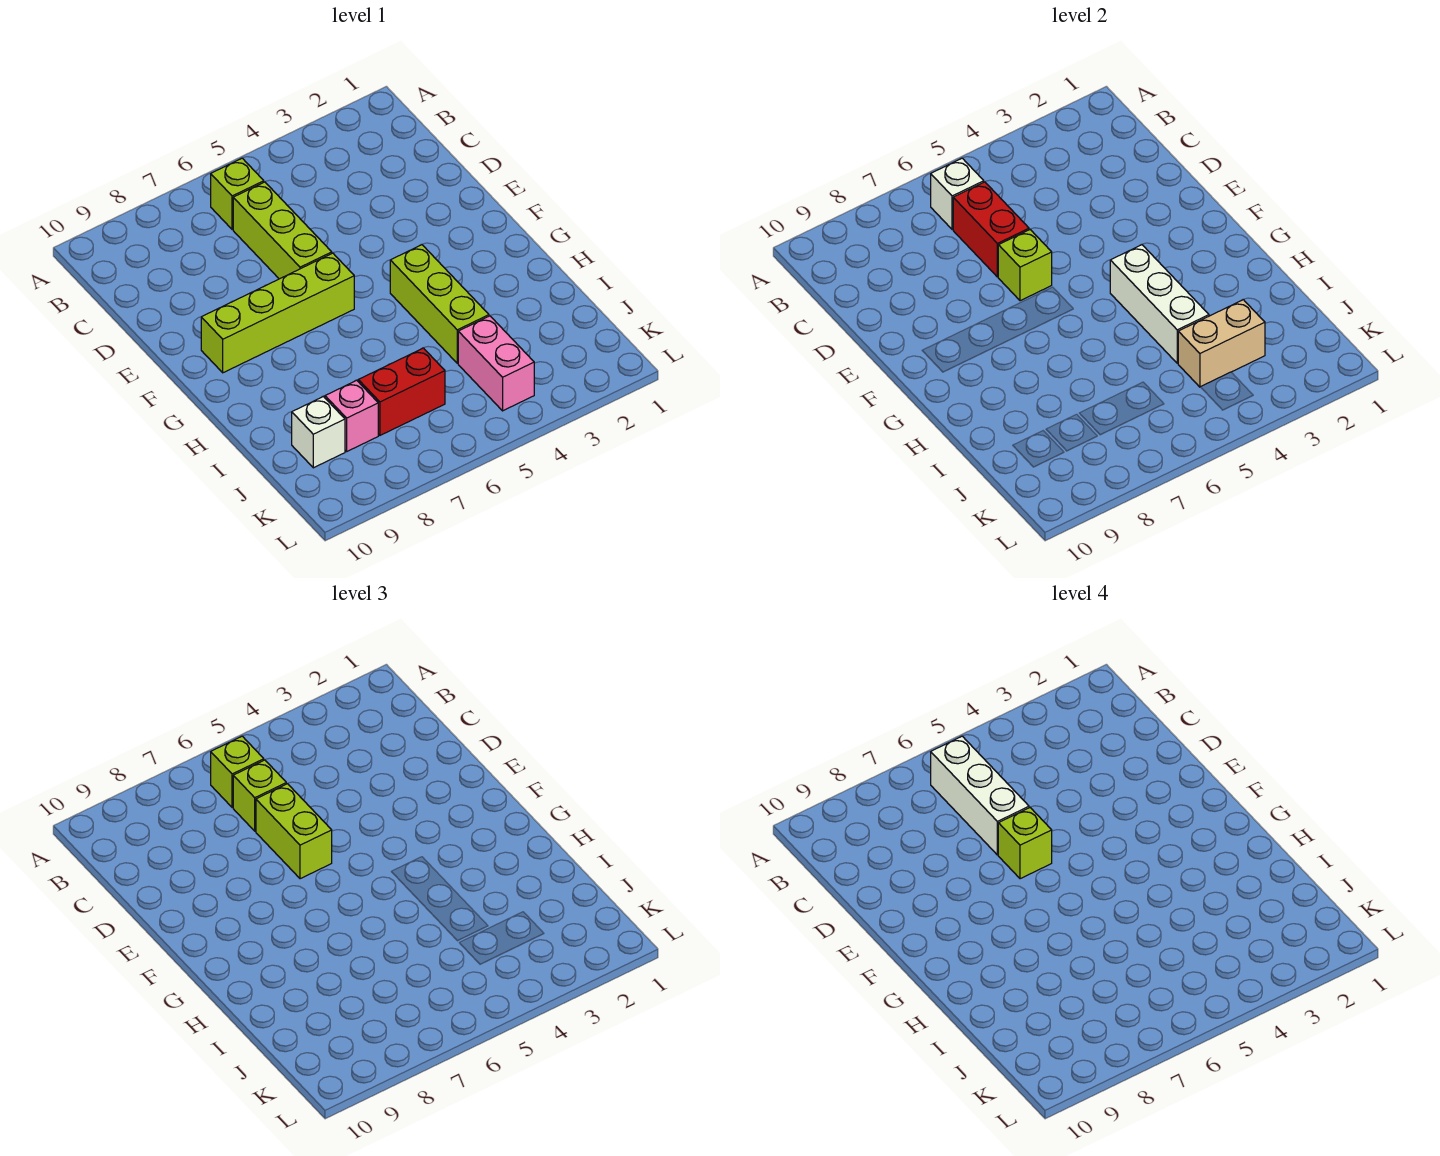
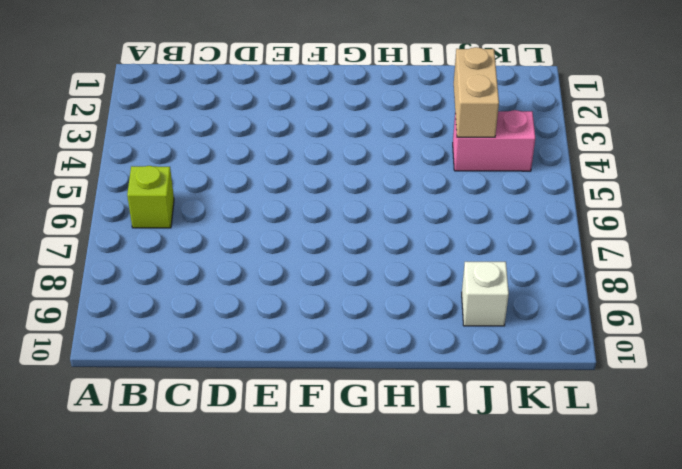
none -> lime brick C6:E6 level 1
none -> lime brick F6:F9 level 1
none -> lime brick G4:I4 level 1

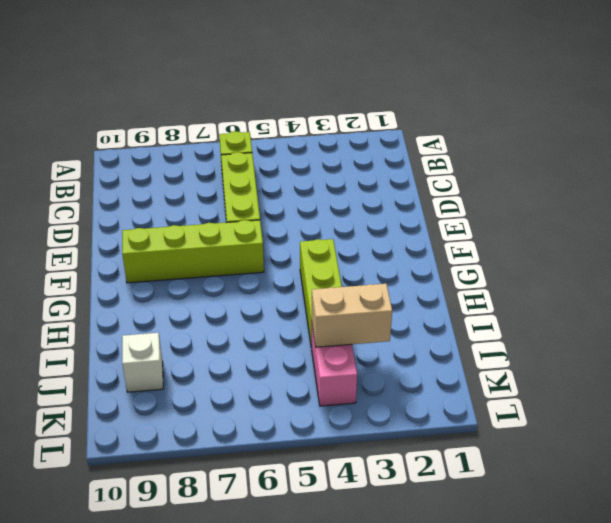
none -> red brick J6:J7 level 1
none -> pink brick J8 level 1
none -> white brick B6 level 2

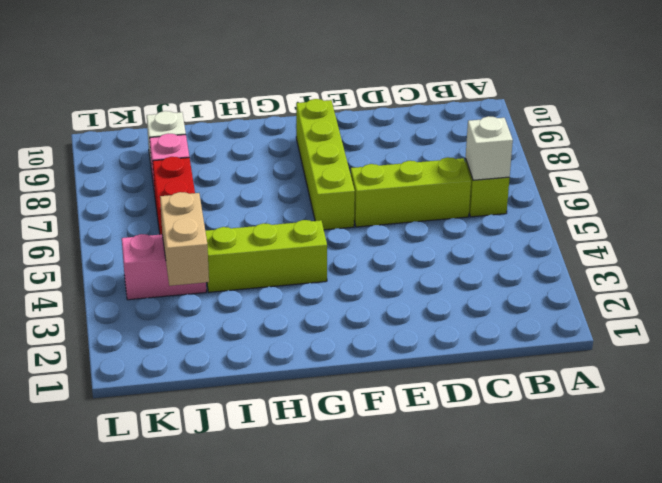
none -> red brick C6:D6 level 2
none -> lime brick E6 level 2
none -> white brick G4:I4 level 2

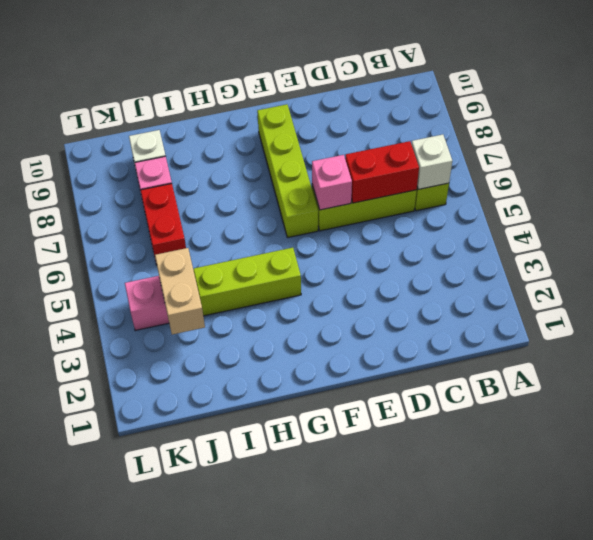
pink brick E6 level 2 -> lime brick E6 level 2
none -> white brick G4:I4 level 2
none -> lime brick B6 level 3
none -> lime brick C6 level 3

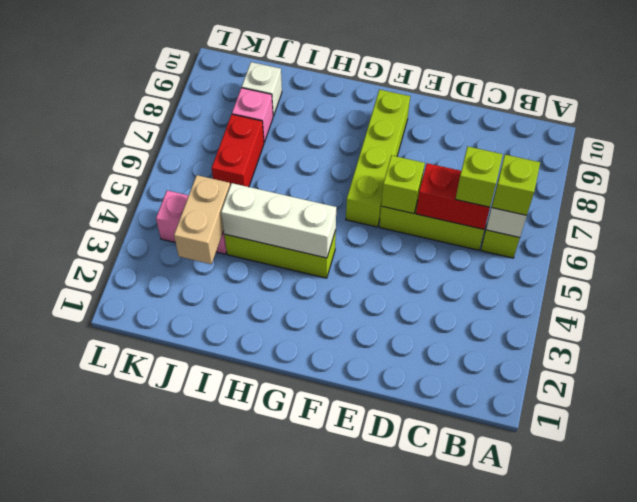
none -> lime brick D6:E6 level 3
none -> white brick B6:D6 level 4
none -> lime brick E6 level 4

